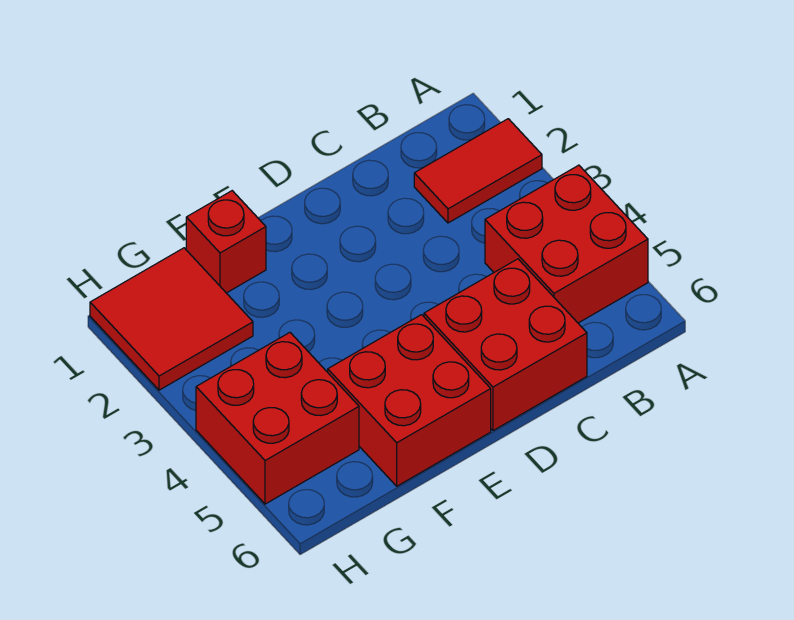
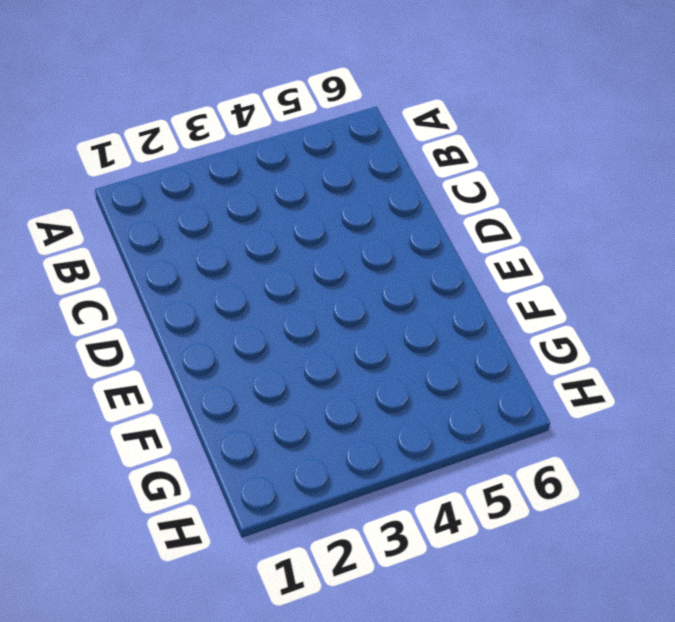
none -> red tile A2:B2 level 1
none -> red brick A4:B5 level 1

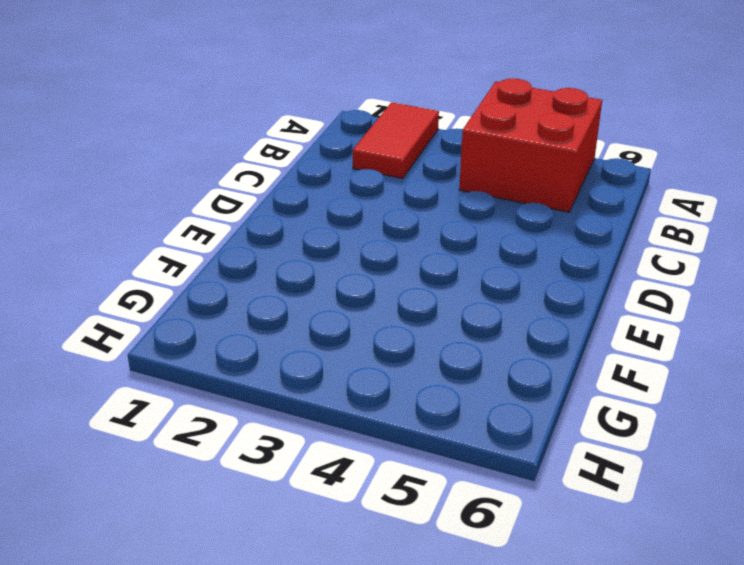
none -> red brick C5:D6 level 1
none -> red brick E5:F6 level 1

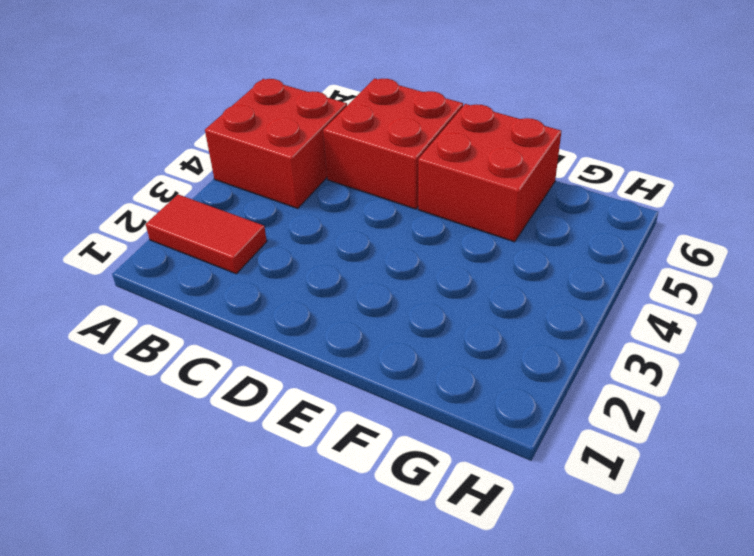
none -> red brick F1 level 1
none -> red tile G1:H2 level 1

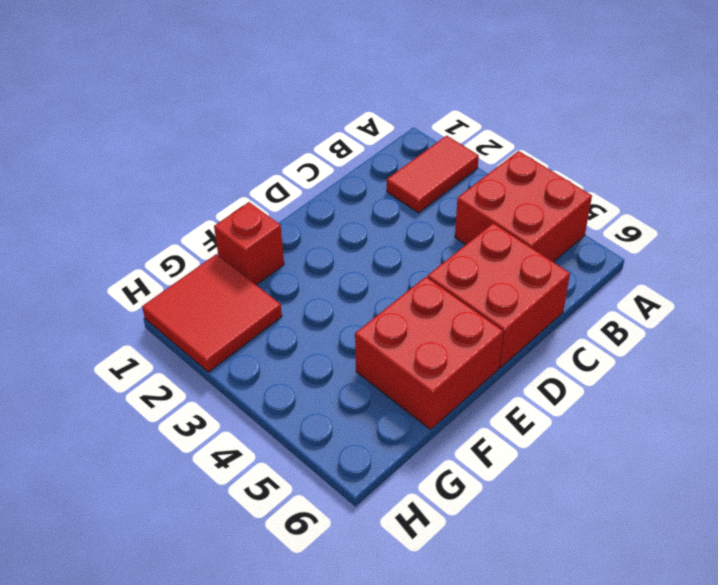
none -> red brick G4:H5 level 1

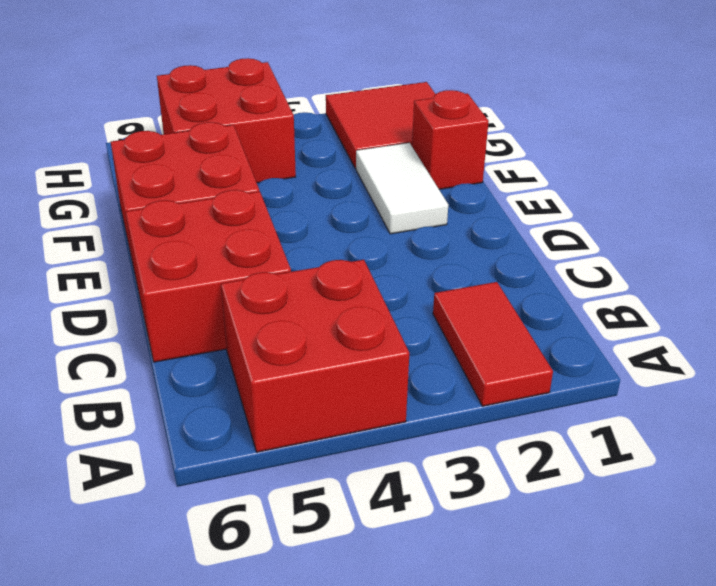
white tile E2:F2 level 1 -> none

